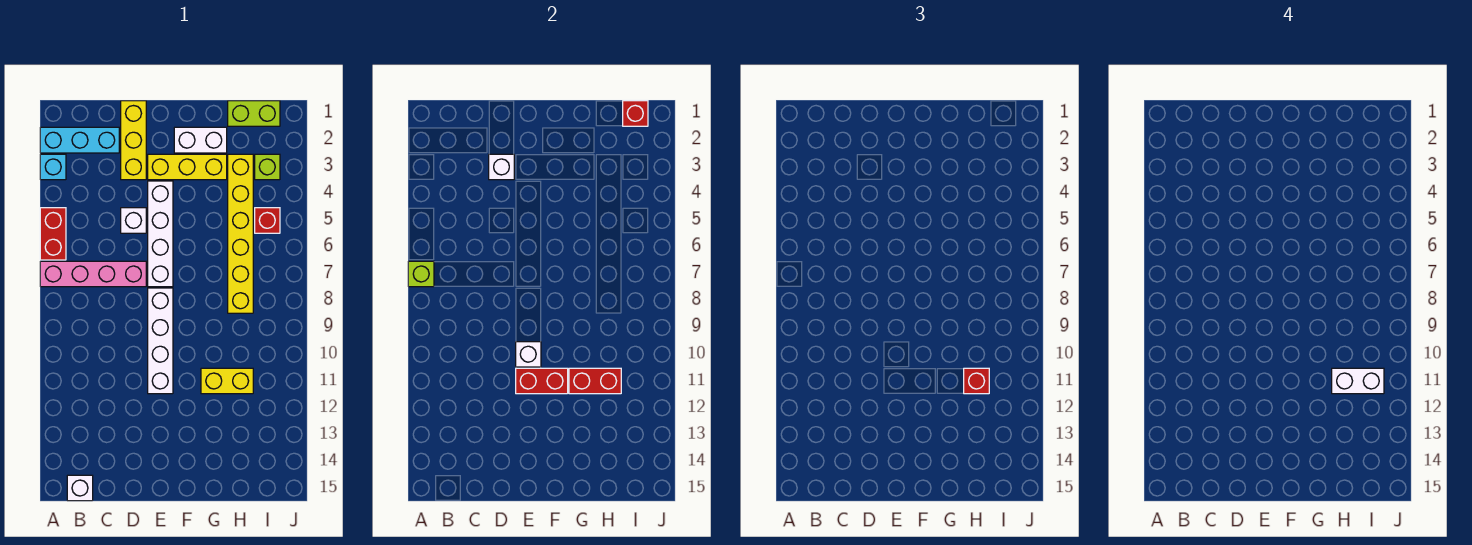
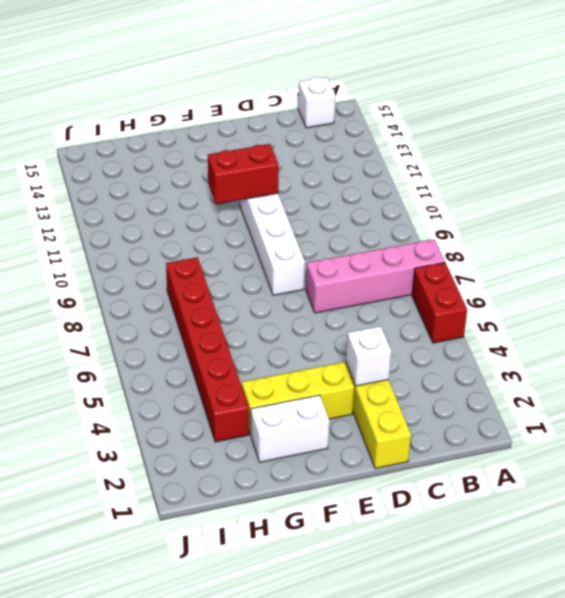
red brick H3:H8 level 1 -> yellow brick H3:H8 level 1
none -> cyan brick A2:C2 level 1
none -> cyan brick A3 level 1
none -> white brick D5 level 1

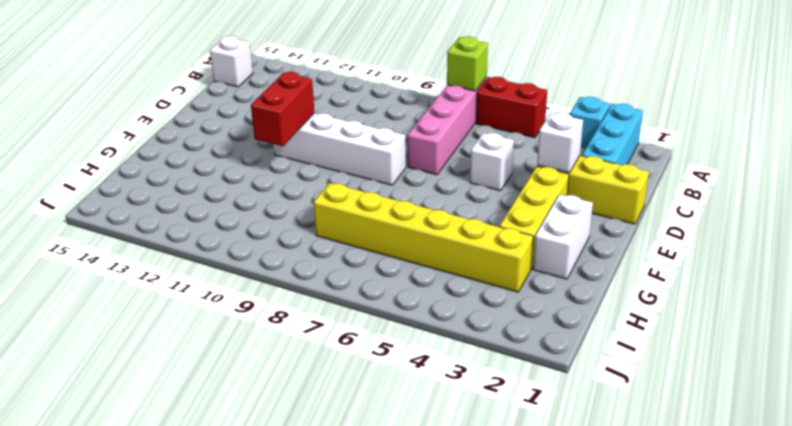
none -> white brick E4:E7 level 1
none -> yellow brick G11:H11 level 1
none -> lime brick H1:I1 level 1

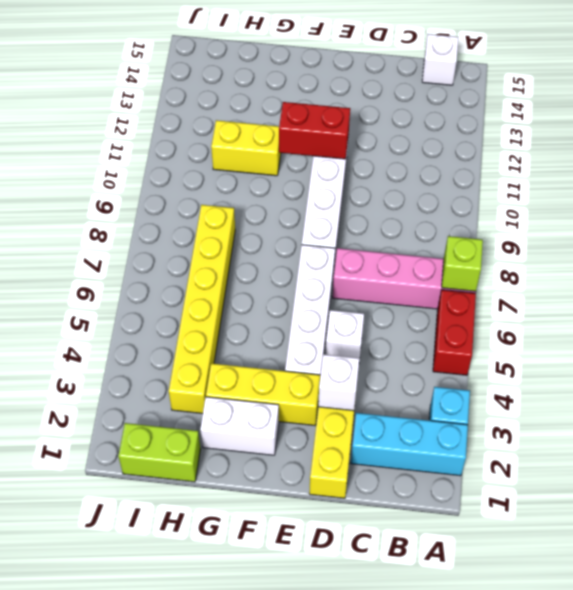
none -> lime brick I3 level 1
none -> red brick I5 level 1
none -> white brick E10 level 2

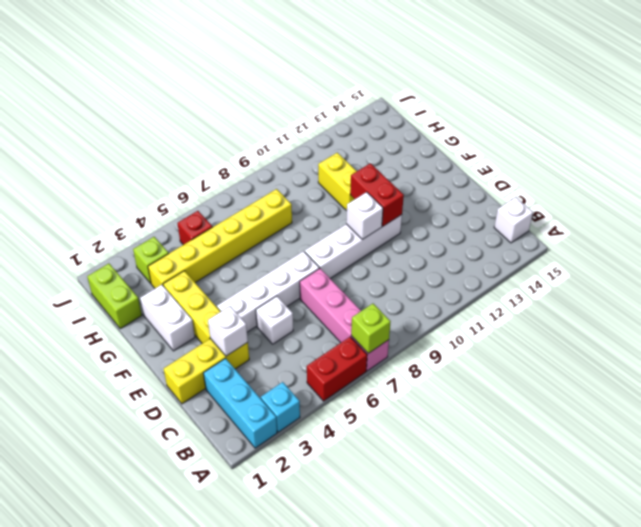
none -> red brick G11:H11 level 2
none -> red brick I1 level 2
none -> red brick H11 level 3

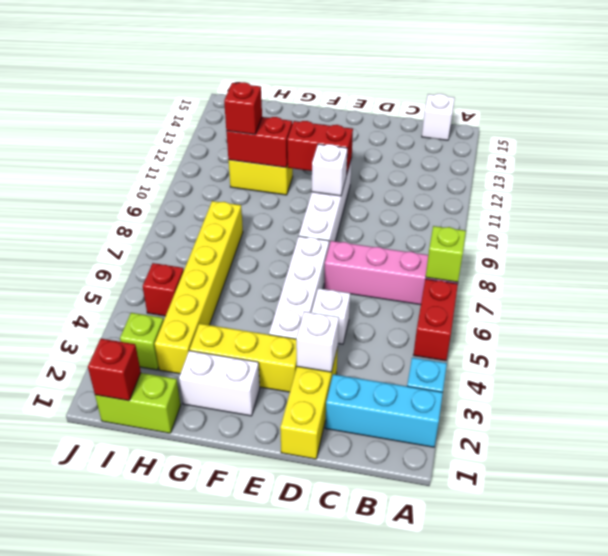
none -> white brick H11:I11 level 4

